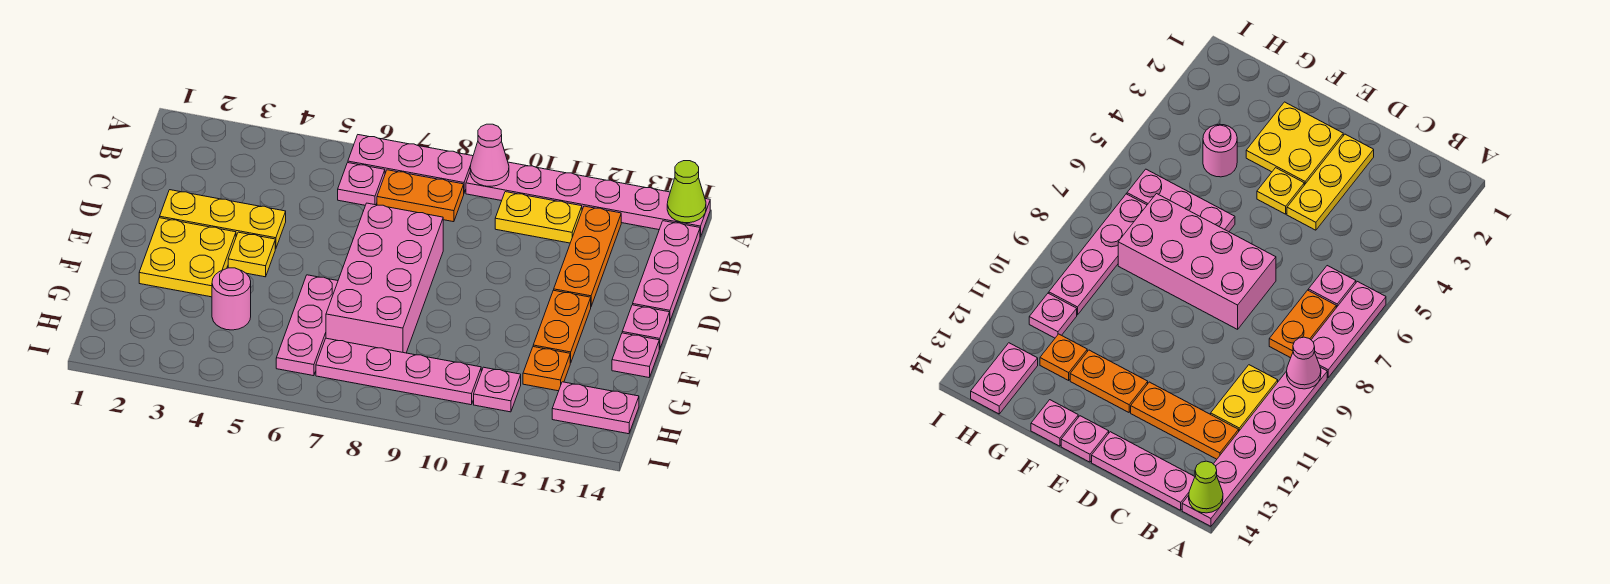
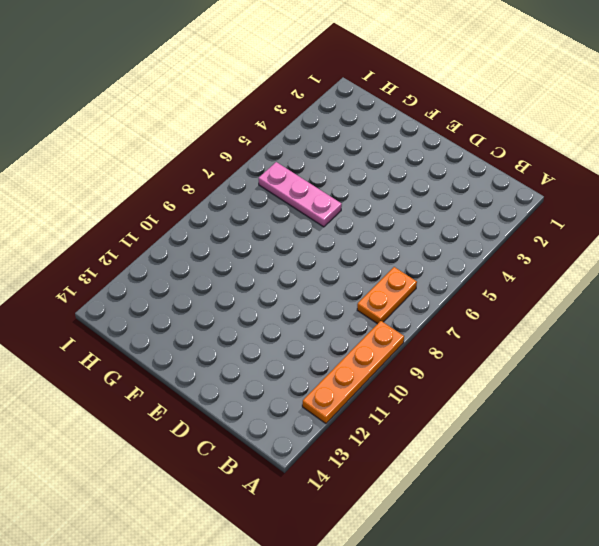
orange plate A9:A12 level 1 -> pink plate A9:A14 level 1
none -> pink plate A6:A8 level 1
none -> pink plate B6 level 1
none -> yellow plate B10:B11 level 1

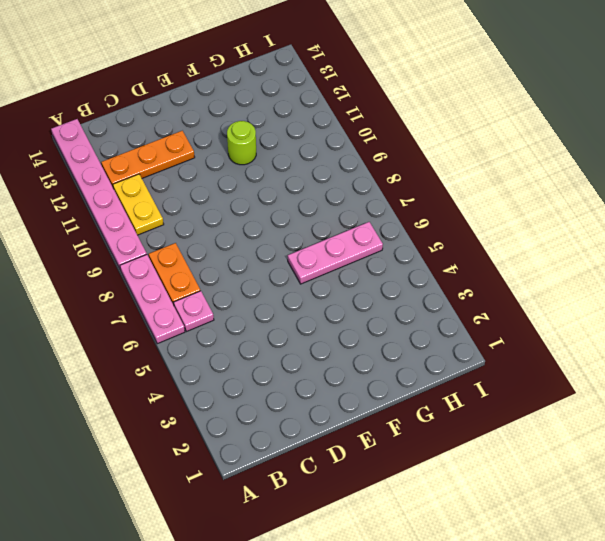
lime round brick F11 level 1 -> none
none -> pink plate B14:D14 level 1
none -> yellow plate D2:D4 level 1
none -> pink brick D7:G8 level 1

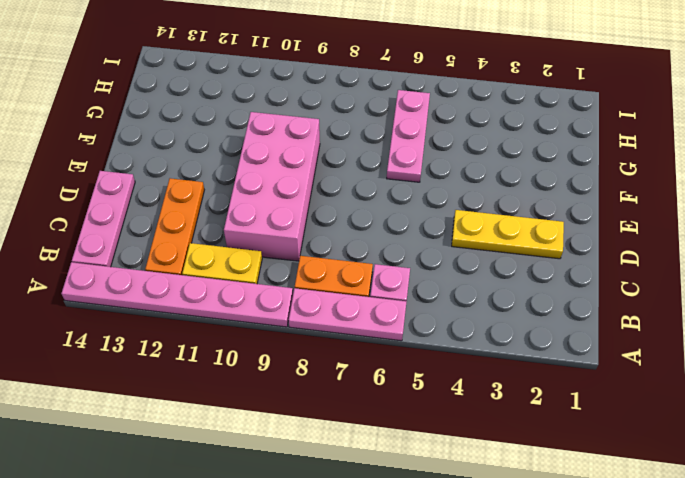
pink brick C9:F10 level 1 -> pink brick D7:G8 level 1
none -> yellow plate E2:F3 level 1
none -> yellow plate E4 level 1
none -> orange plate E12:F12 level 1

